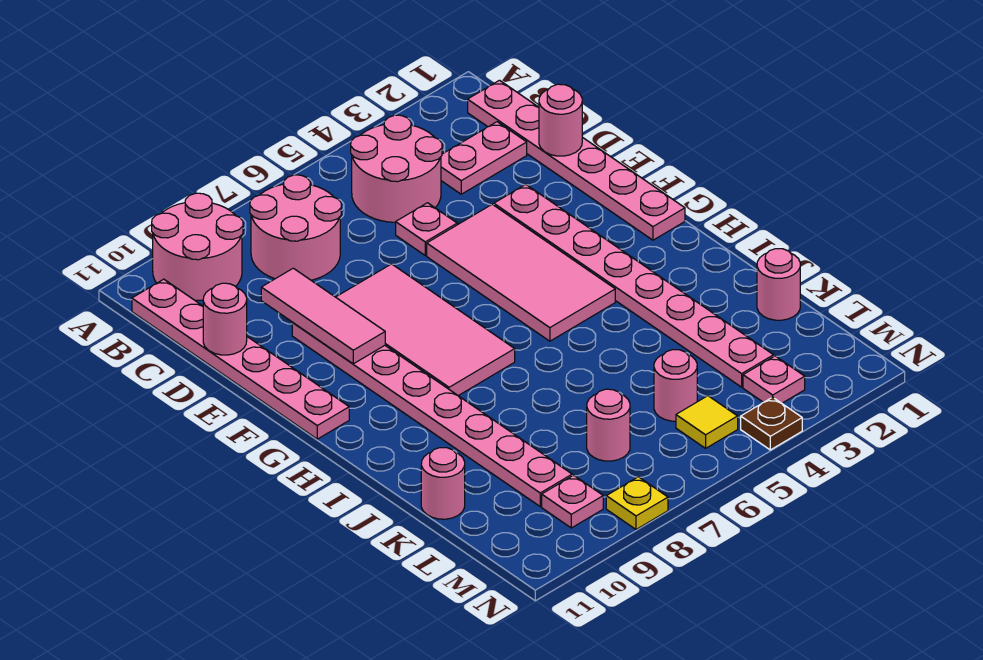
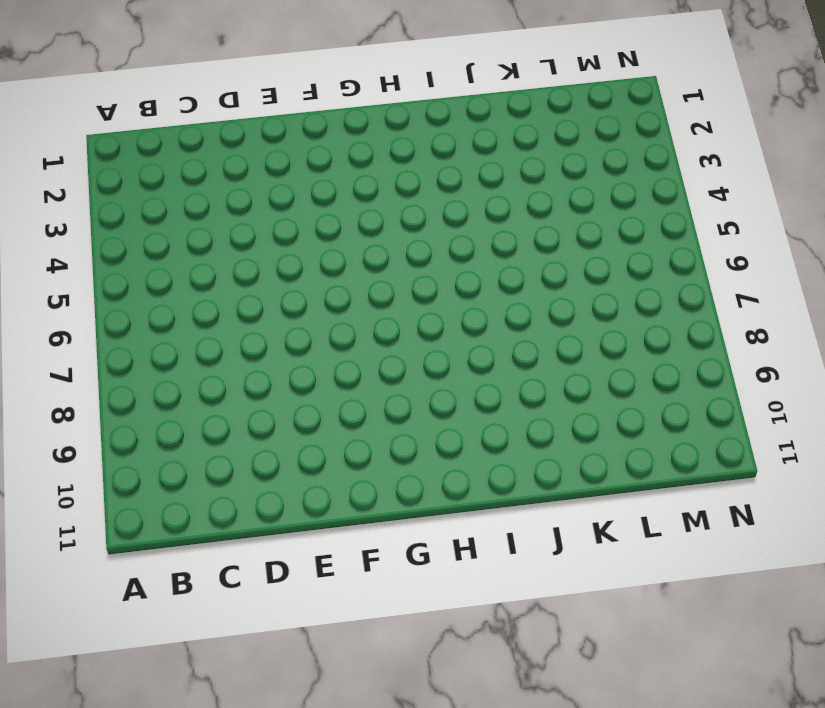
none -> pink round brick A9:B10 level 1
none -> pink plate B1:G1 level 1
none -> pink round brick B4:C5 level 1

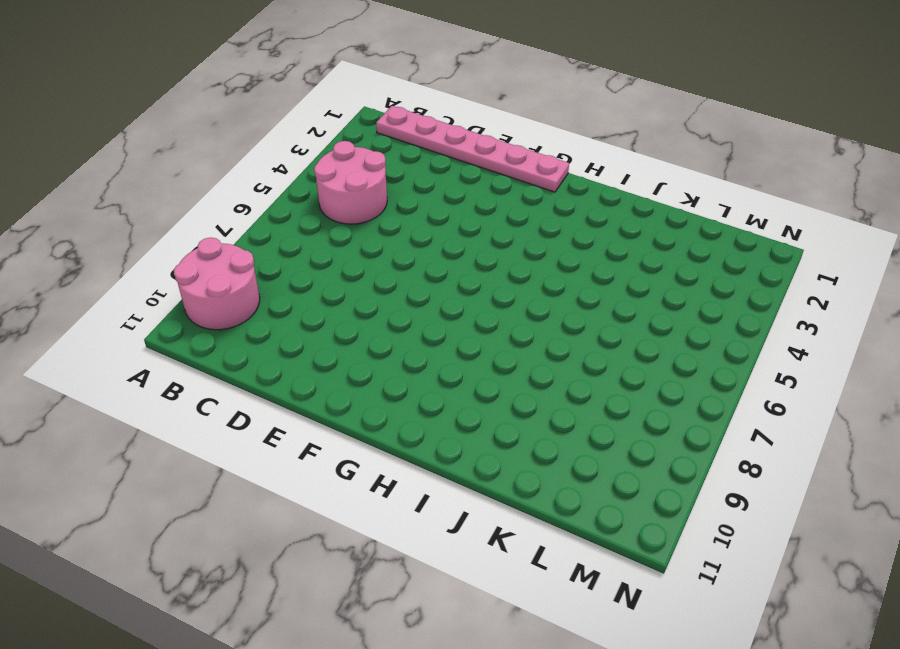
none -> pink round brick B7:C8 level 1
none -> pink plate B11:G11 level 1
none -> pink plate C2:C3 level 1

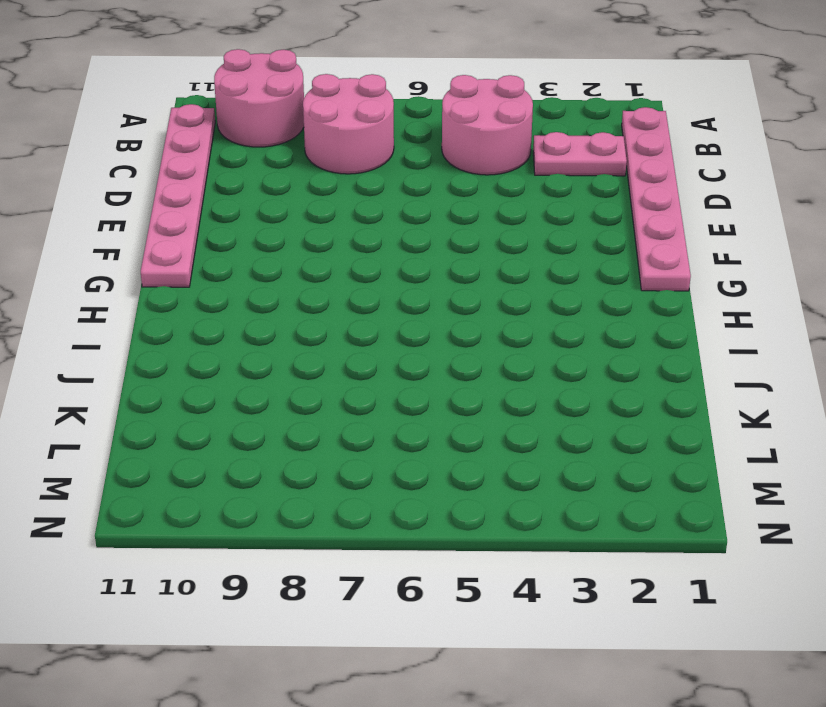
none -> pink plate D5 level 1
none -> pink plate E3:L3 level 1
none -> pink tile E4:H5 level 1

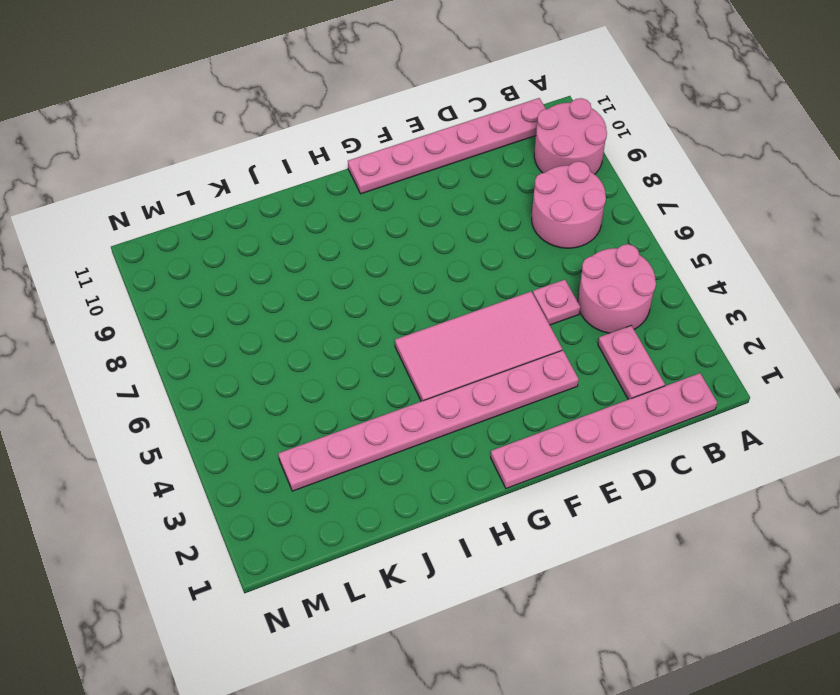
none -> pink tile E7:H8 level 1
none -> pink plate E9:L9 level 1
none -> pink round brick K1 level 1

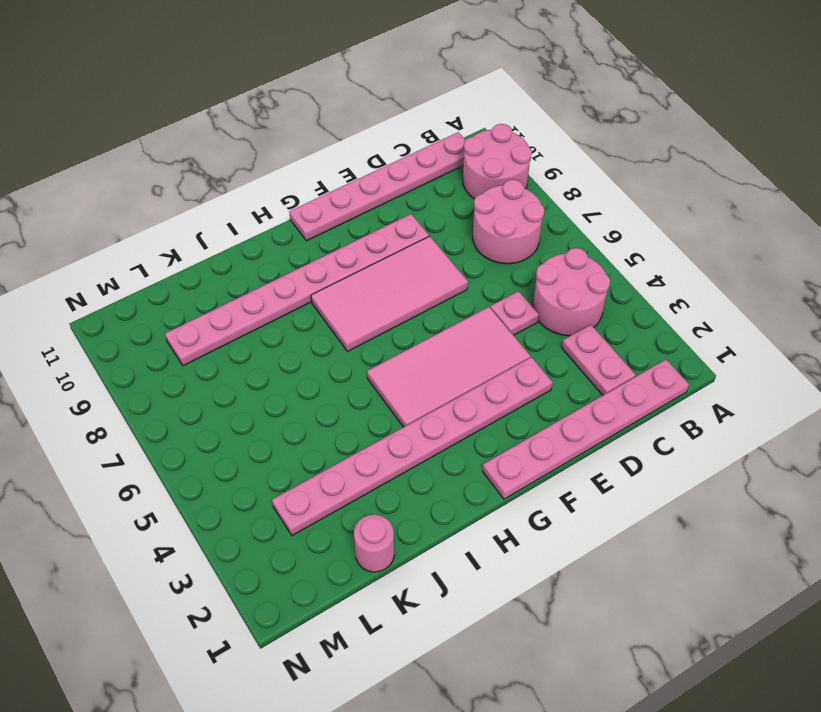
none -> pink round brick K11 level 1
none -> pink round brick L5 level 1
none -> pink round brick L7 level 1

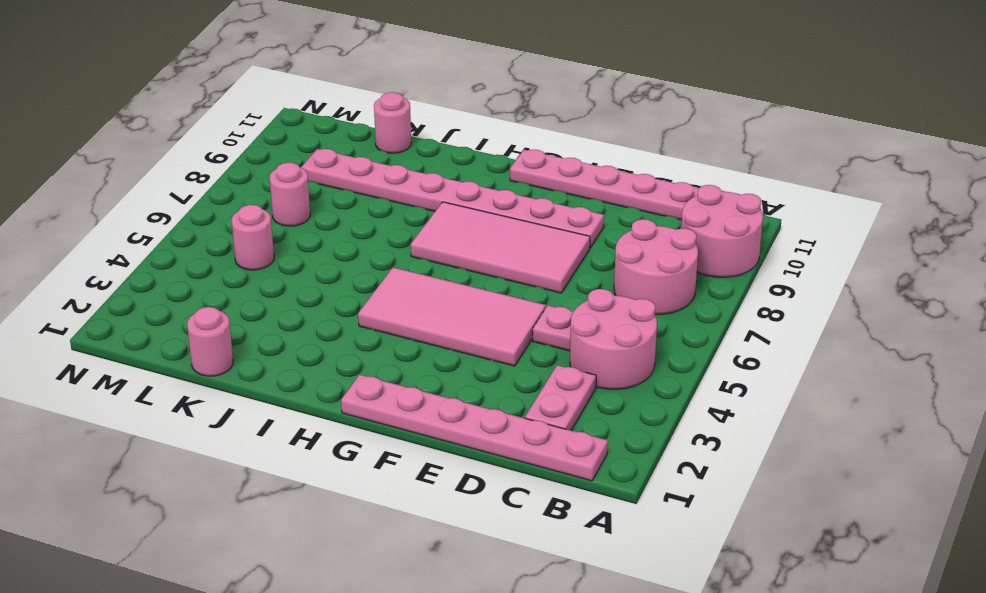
none -> pink plate E3:L3 level 1
none -> pink plate M3 level 1
none -> yellow tile M5 level 1

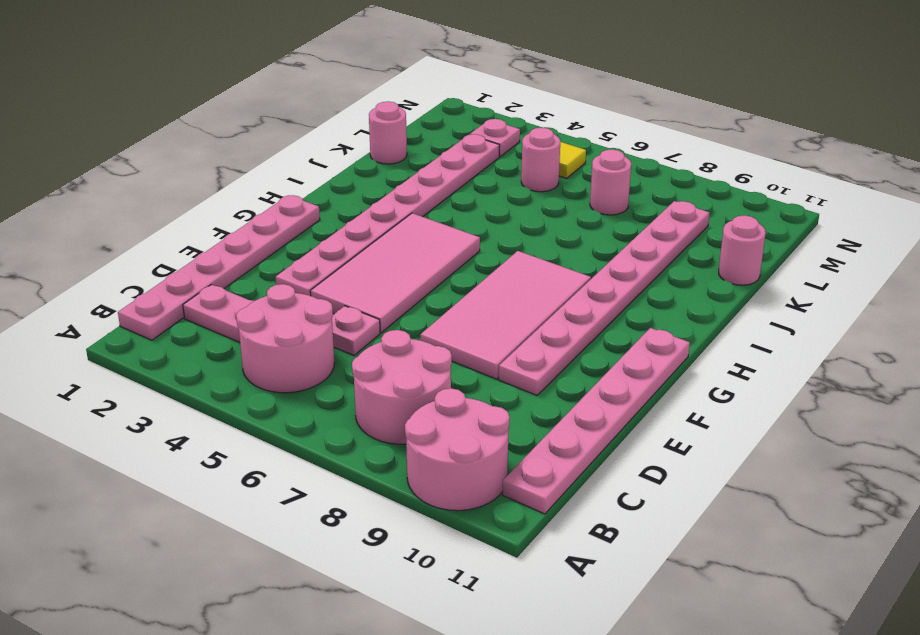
none -> pink plate M9 level 1
none -> brown plate N4 level 1
none -> yellow plate N8 level 1

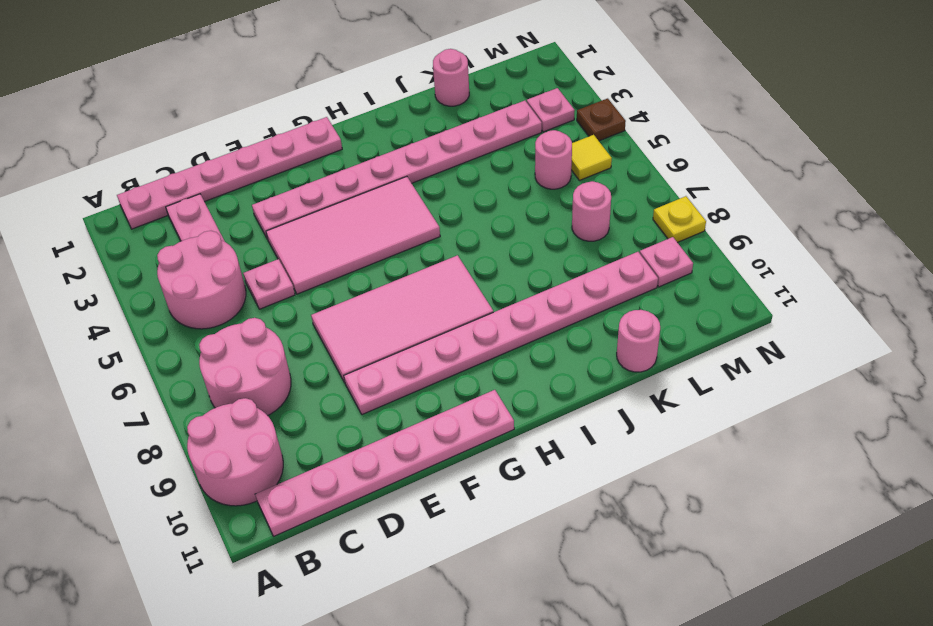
none -> pink round brick D1 level 2
none -> pink tile D9:F9 level 2
none -> pink round brick D11 level 2

